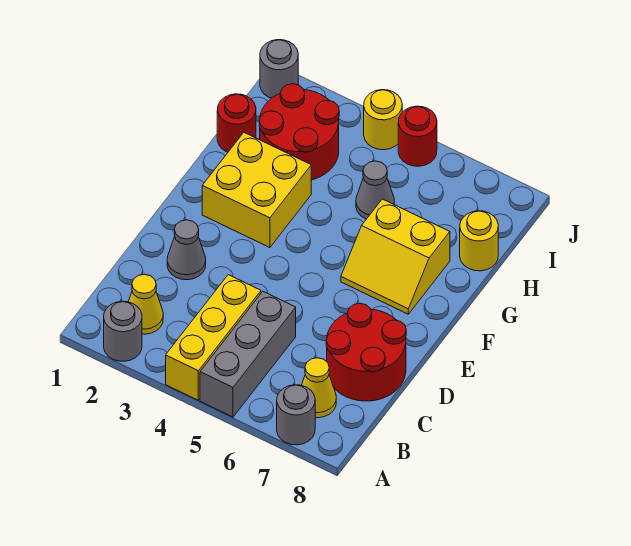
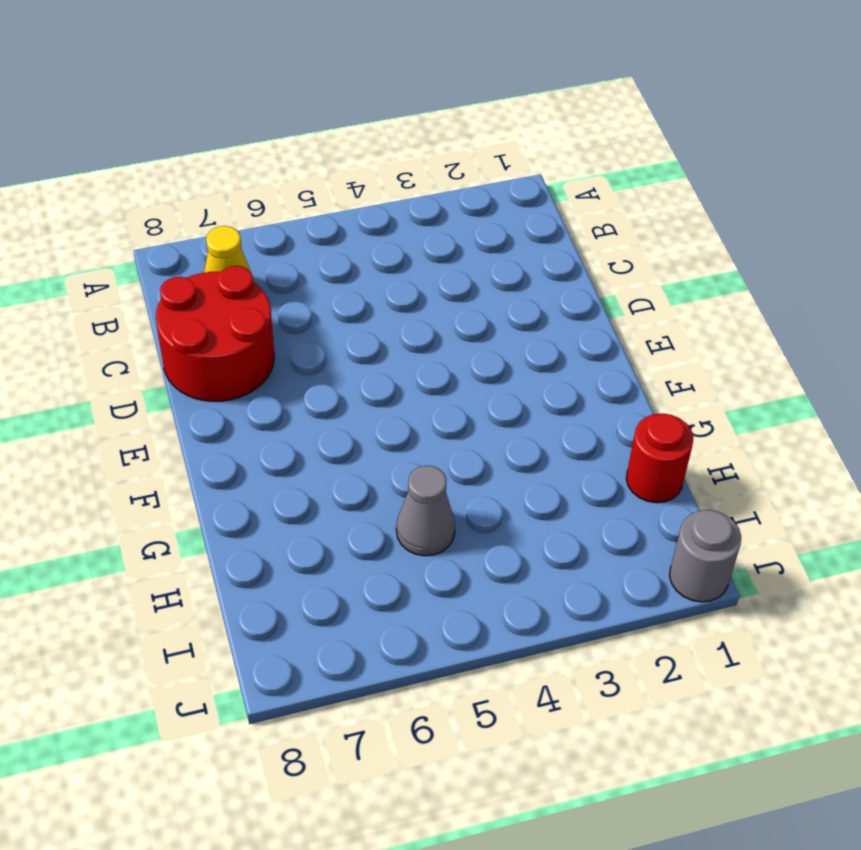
none -> grey round brick A2 level 1
none -> yellow brick A4:C4 level 1
none -> grey brick A5:C5 level 1

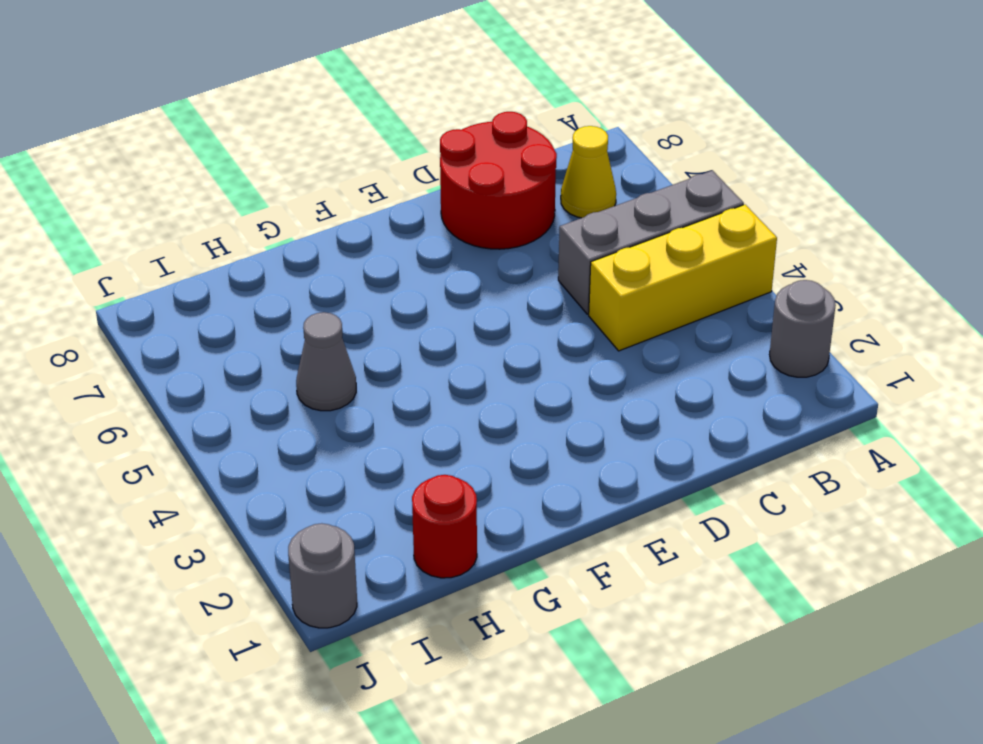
none -> grey round brick A7 level 1
none -> yellow cone B2 level 1
none -> grey cone D2 level 1

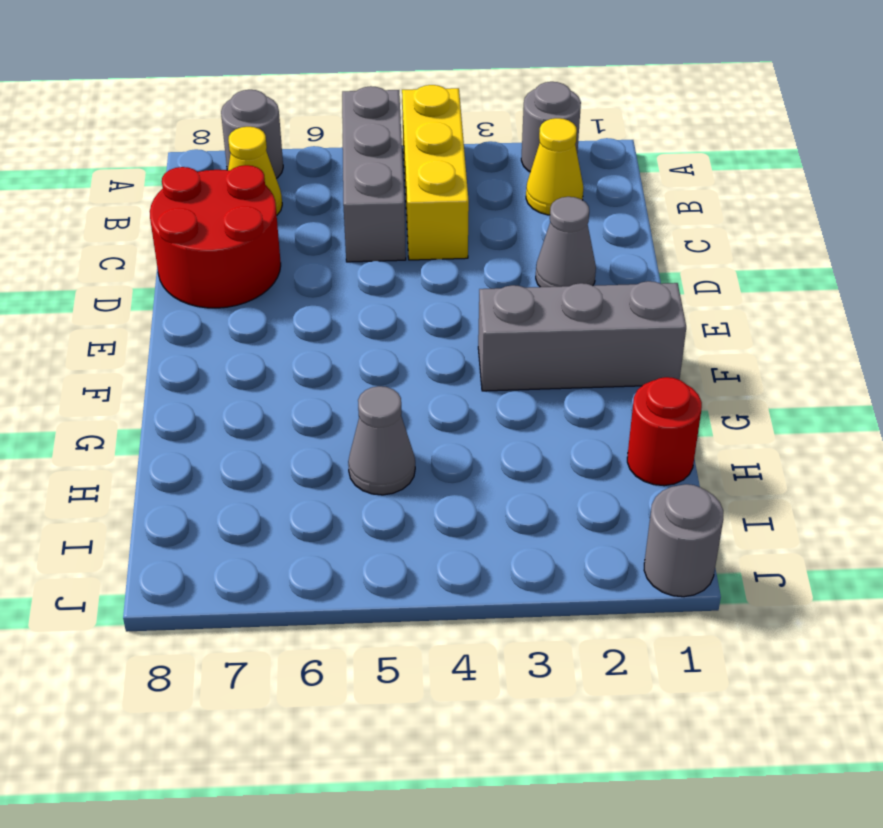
grey brick F1:F3 level 1 -> yellow brick F2:G3 level 1
none -> yellow slope F6:G7 level 1 top G
none -> red round brick H2:I3 level 1
none -> yellow round brick H8 level 1

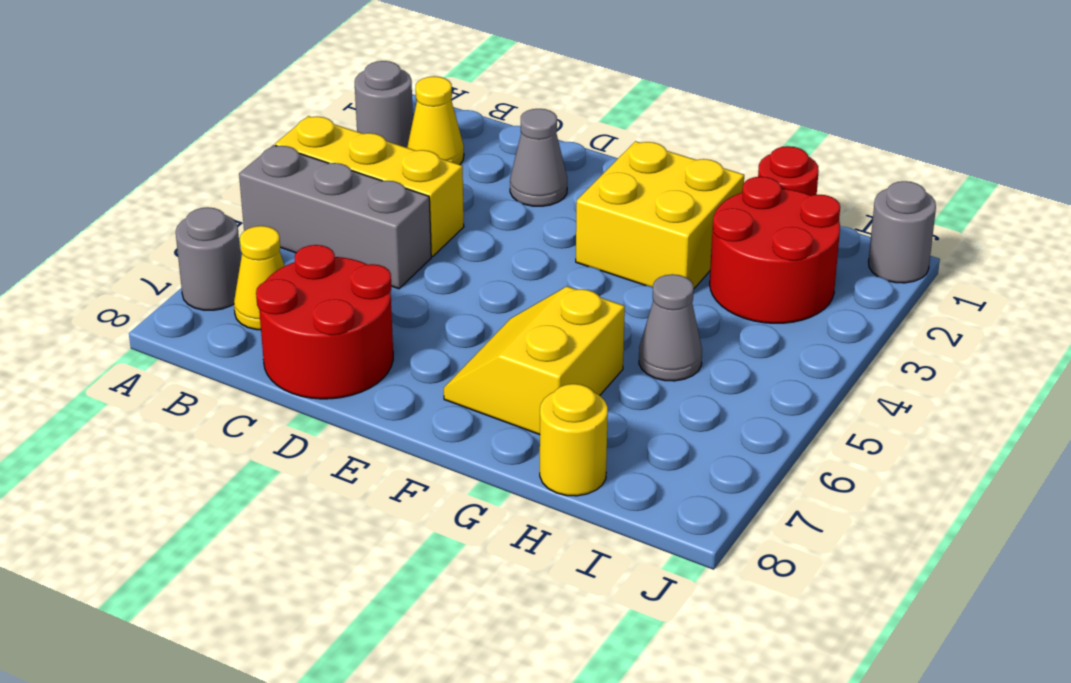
none -> yellow round brick J4 level 1
none -> red round brick J5 level 1

